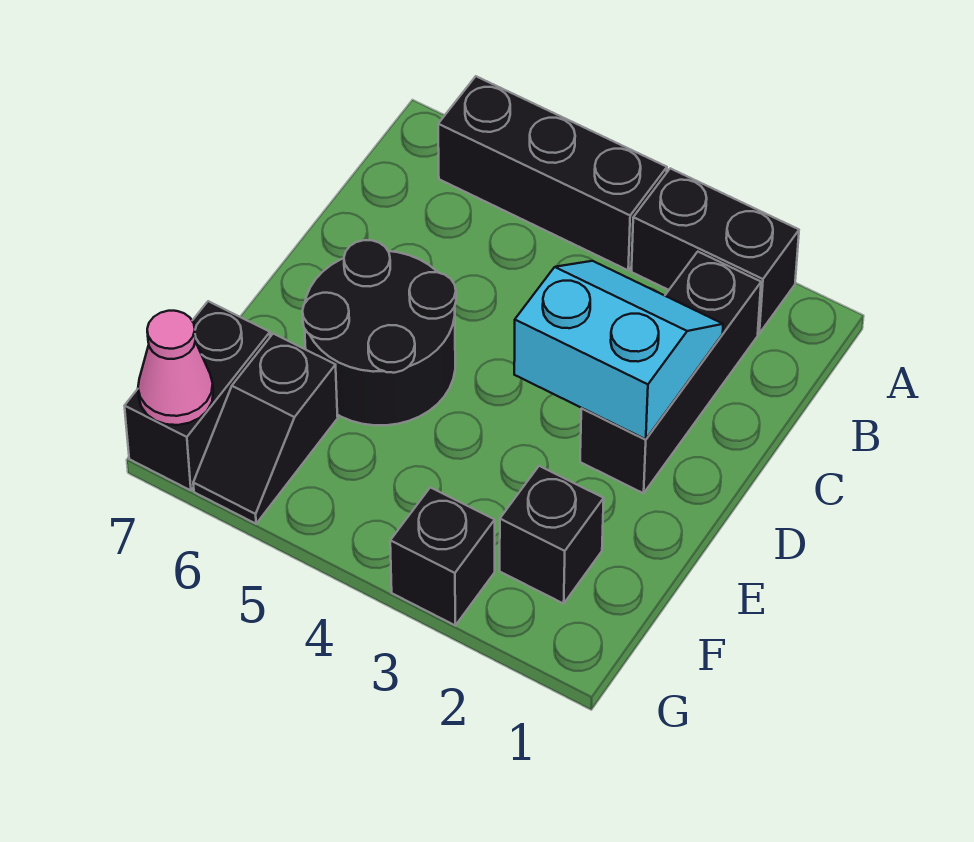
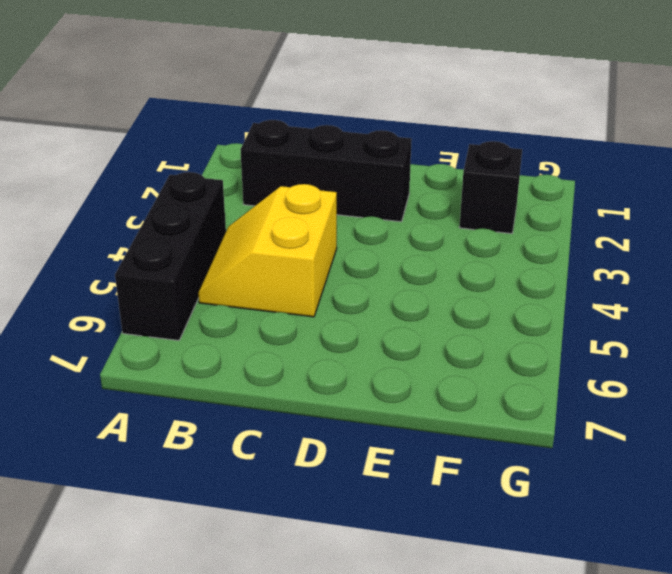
yellow slope B4:C5 level 1 top C -> none
none -> black brick A2:A3 level 1
none -> black round brick D5:E6 level 1

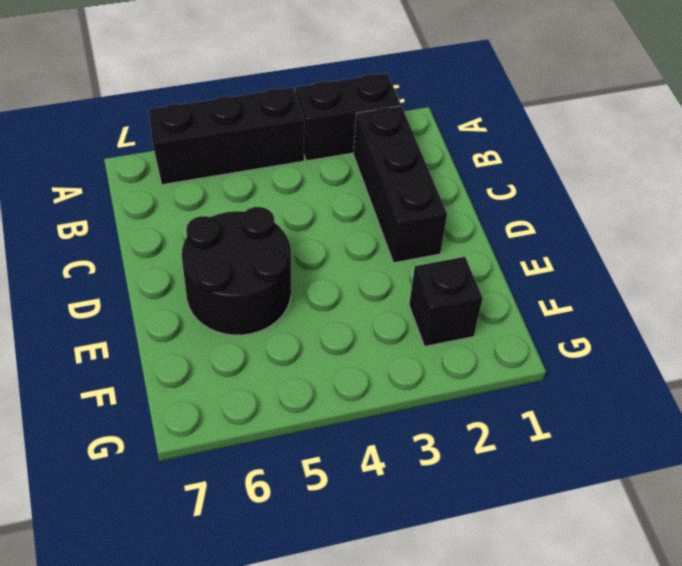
none -> black slope F6:G6 level 1 top F
none -> black brick F7:G7 level 1

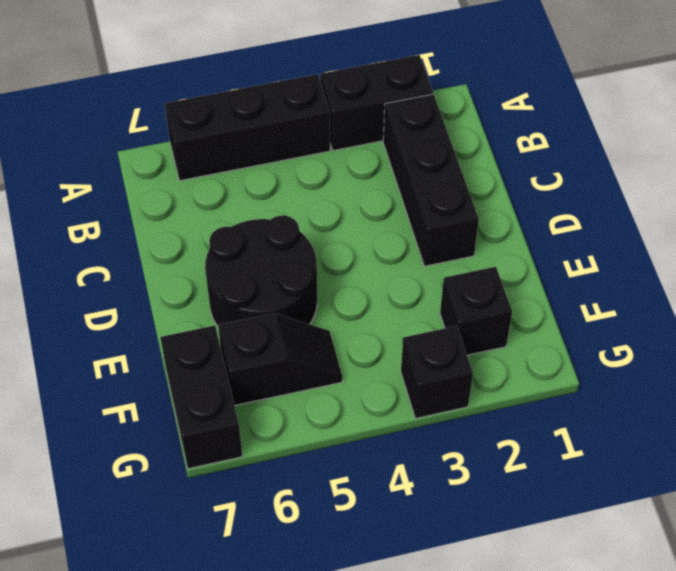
black slope F5:F6 level 1 top 6 -> black slope F6:G6 level 1 top F
none -> cyan slope C2:D3 level 2 top D
none -> pink cone G7 level 2

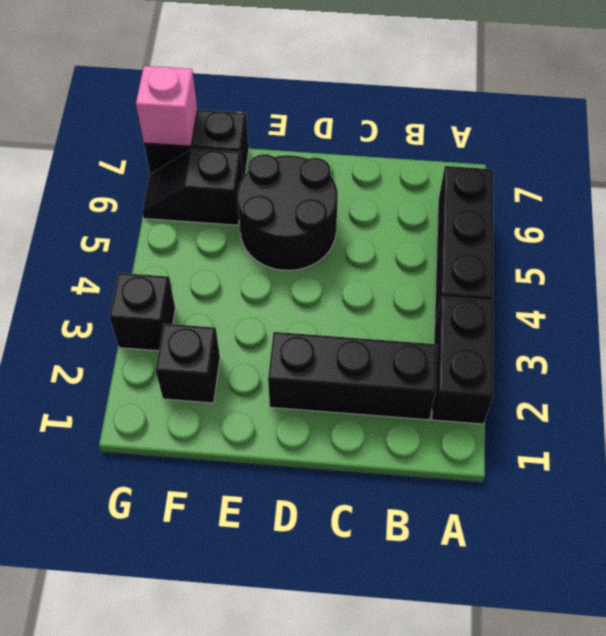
pink brick G7 level 2 -> pink cone G7 level 2
none -> cyan slope C2:D3 level 2 top D

